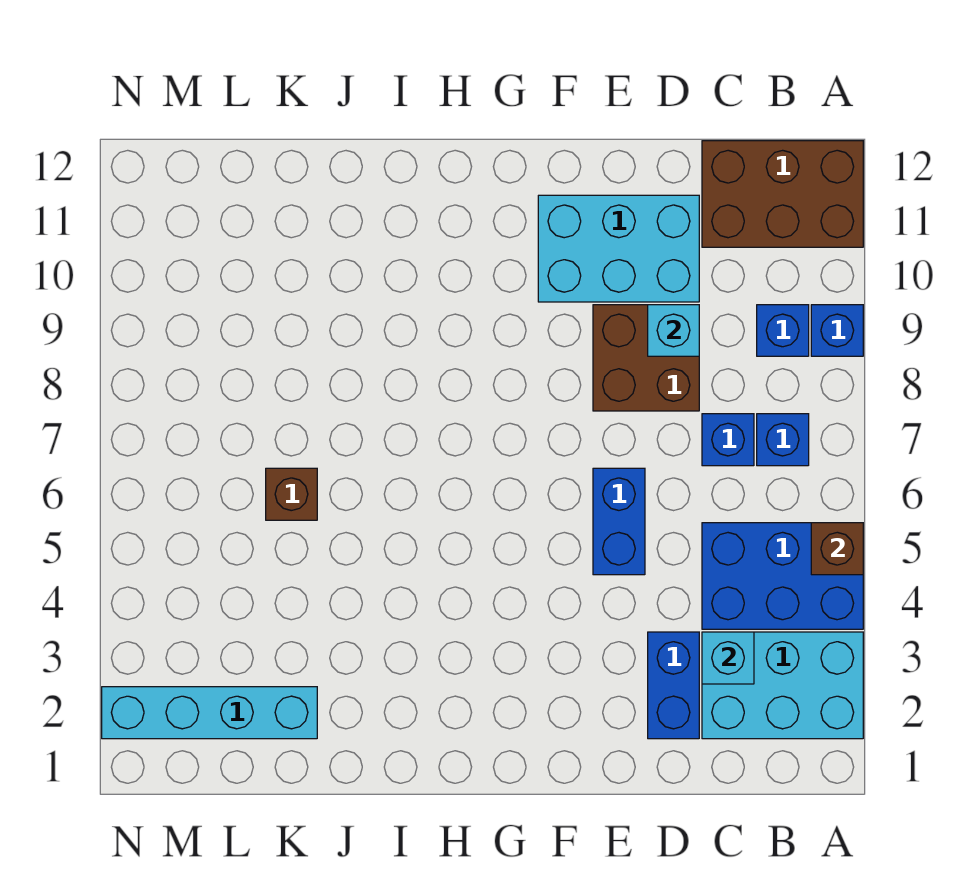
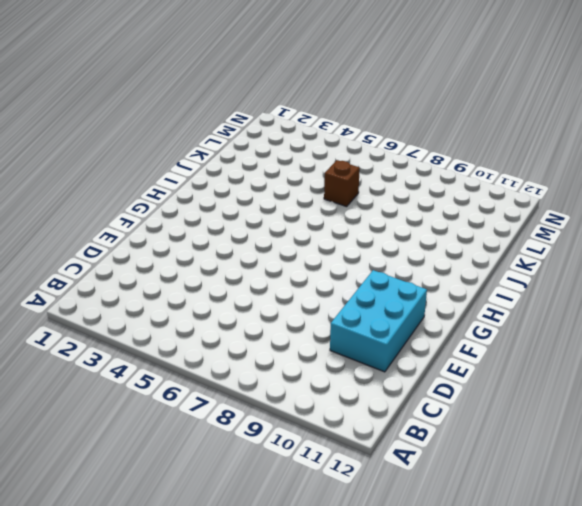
none -> cyan brick A2:C3 level 1
none -> blue brick A4:C5 level 1
none -> blue brick A9 level 1

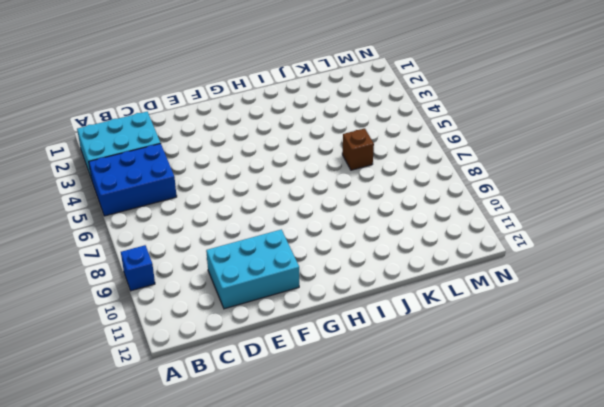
none -> brown brick A11:C12 level 1
none -> blue brick B7 level 1
none -> blue brick B9 level 1

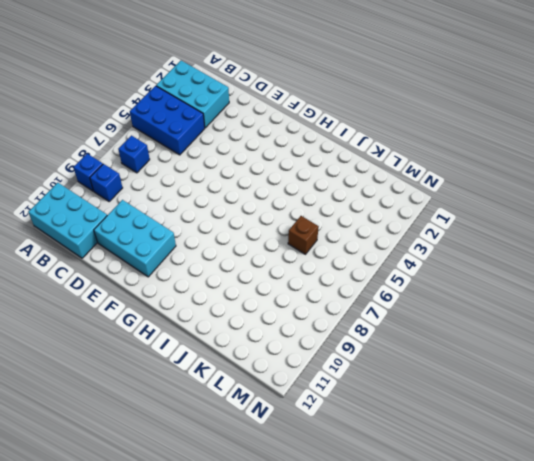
cyan brick A11:C12 level 1 -> brown brick A11:C12 level 1
none -> blue brick C7 level 1
none -> blue brick D2:D3 level 1
none -> brown brick D8:E9 level 1

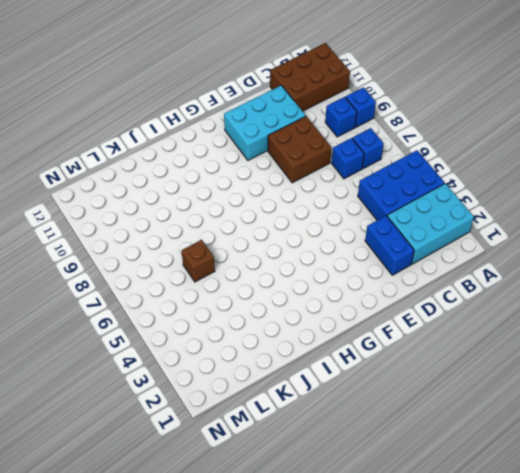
none -> blue brick E5:E6 level 1
none -> cyan brick K2:N2 level 1
none -> brown brick A5 level 2

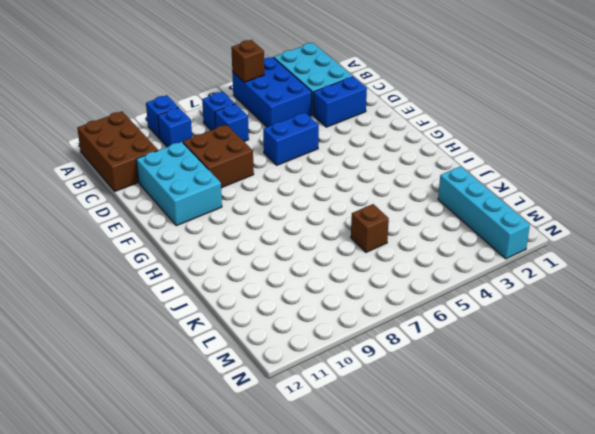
none -> cyan brick C3 level 2
none -> cyan brick D9 level 2

